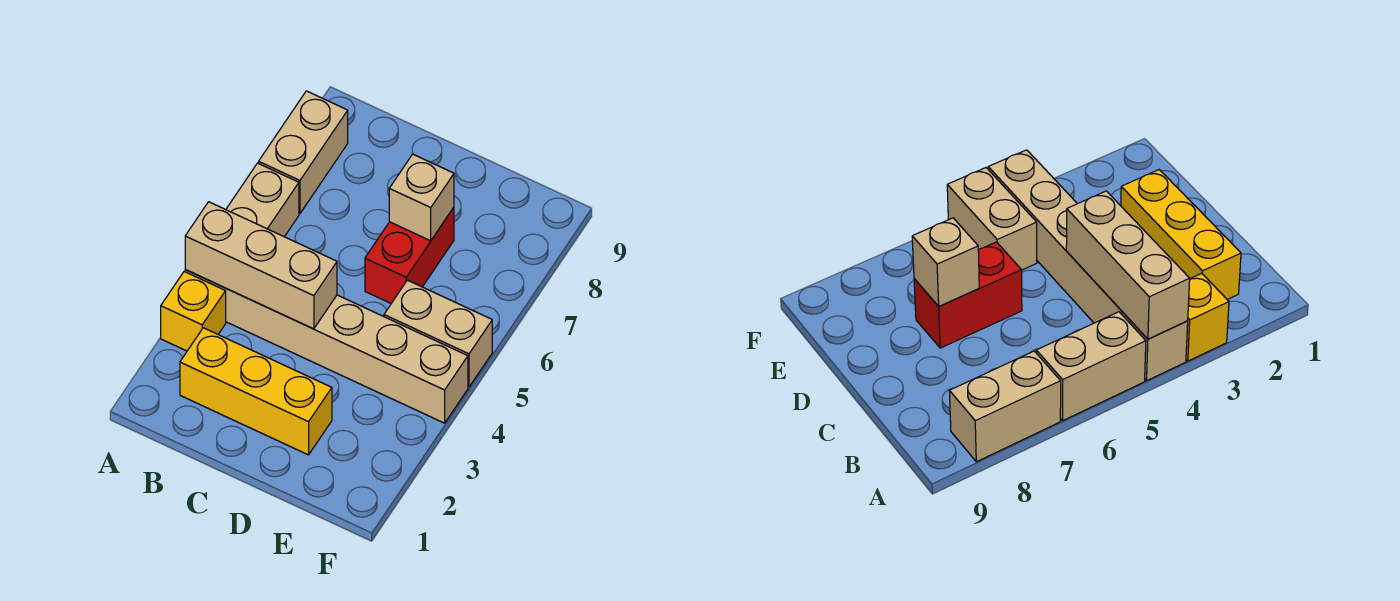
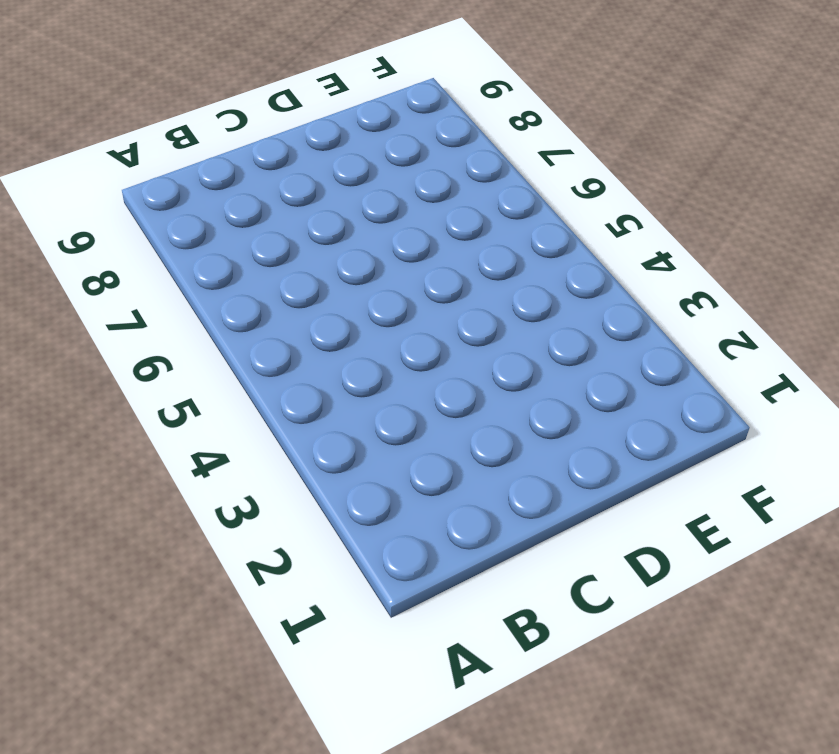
none -> yellow brick A3 level 1
none -> tan brick A4:F4 level 1

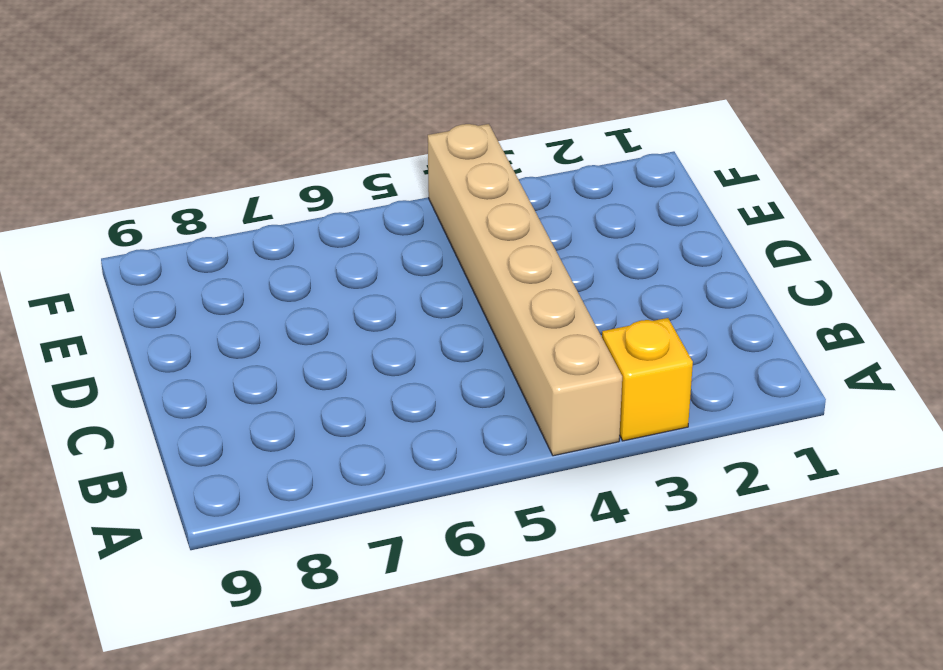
none -> tan brick A5:A6 level 1
none -> tan brick A7:A8 level 1

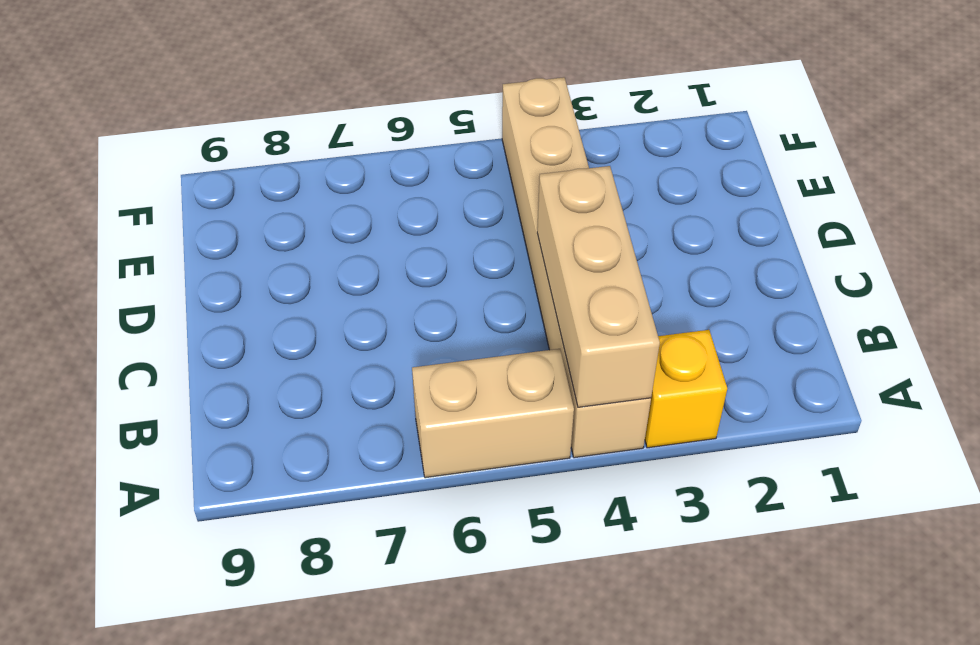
none -> tan brick A7:A8 level 1
none -> yellow brick B2:D2 level 1

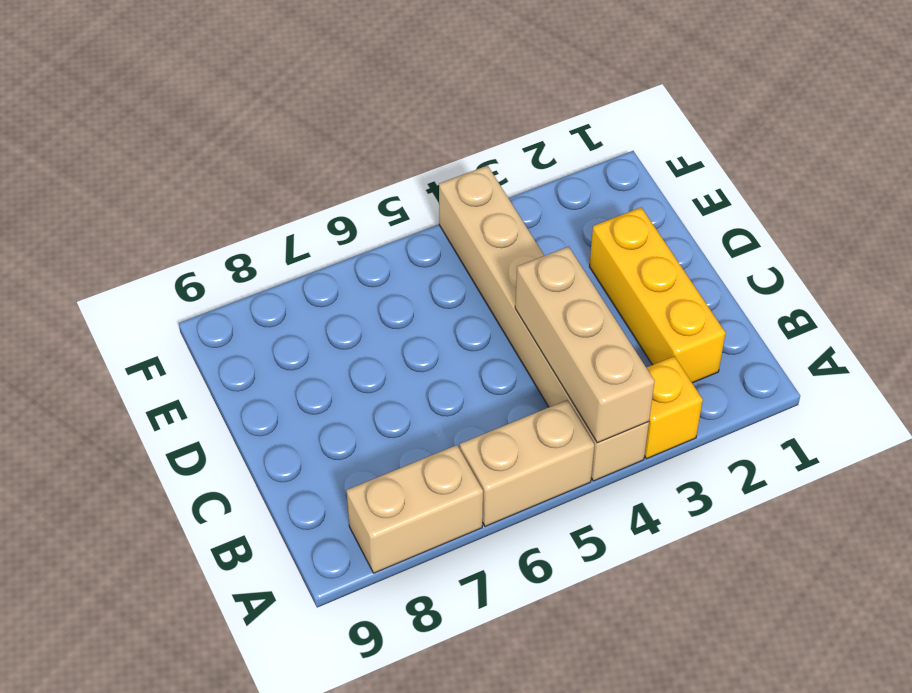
none -> red brick D6:D7 level 1
none -> tan brick E5:F5 level 1

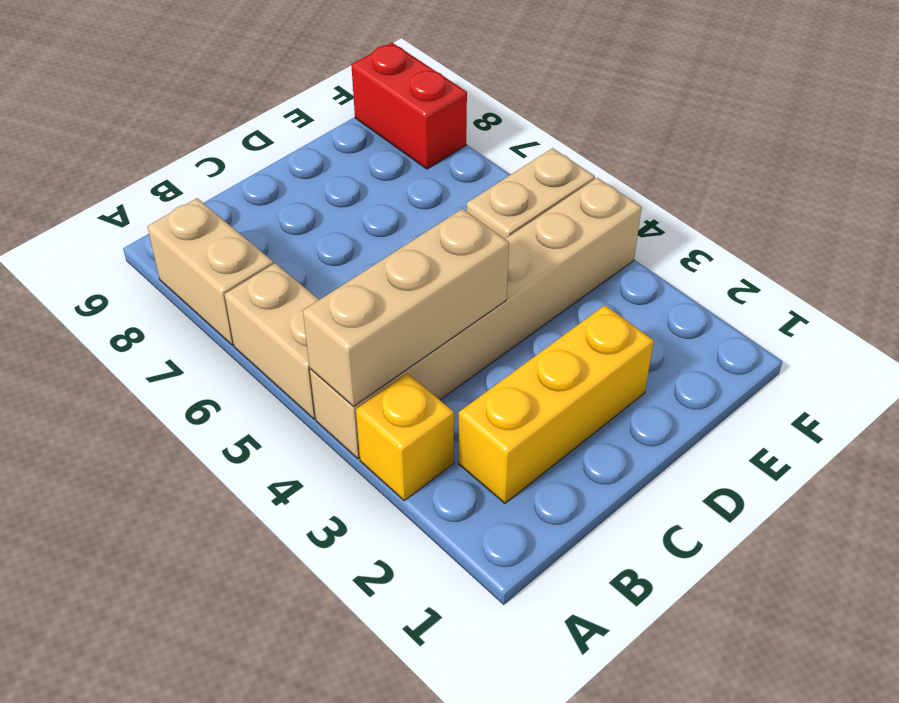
red brick F8:F9 level 1 -> red brick D6:D7 level 1
none -> tan brick D7 level 2

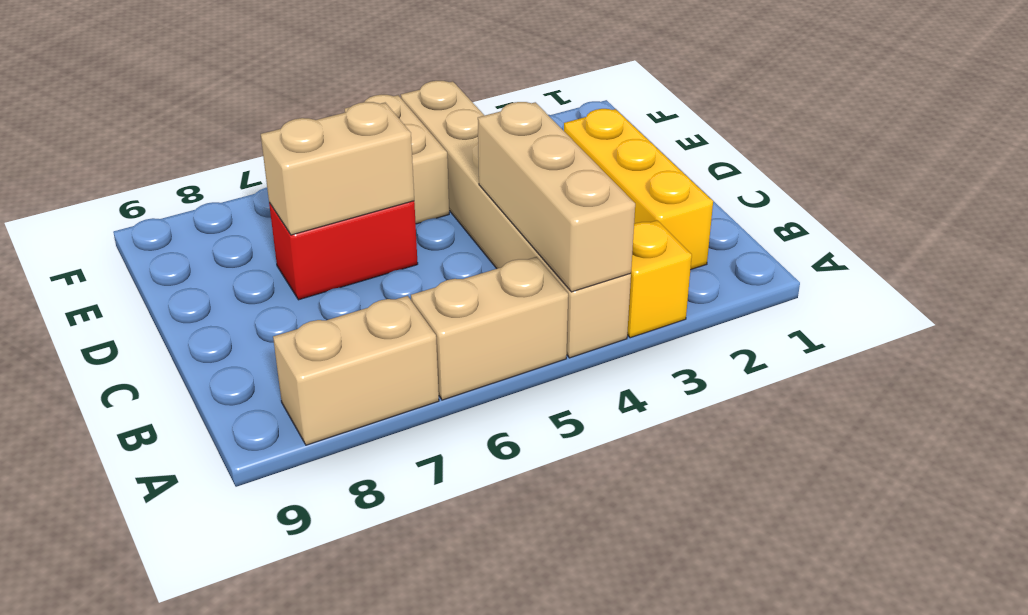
tan brick D6:D7 level 2 -> tan brick D7 level 2

